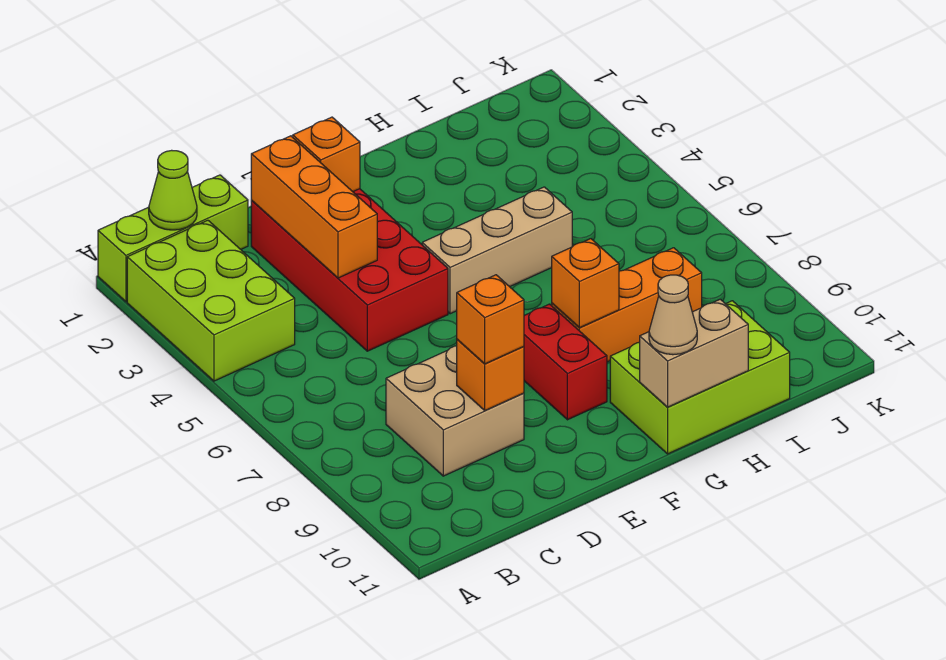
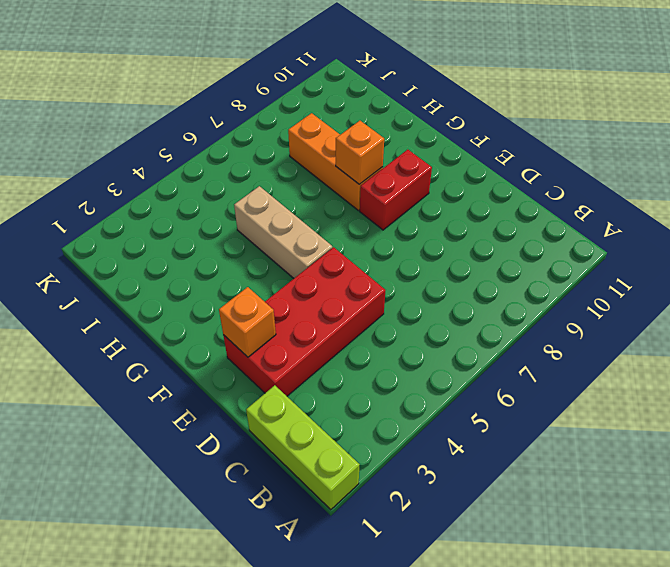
none -> lime brick A2:B4 level 1
none -> tan brick C8:D9 level 1
none -> lime brick G10:I11 level 1

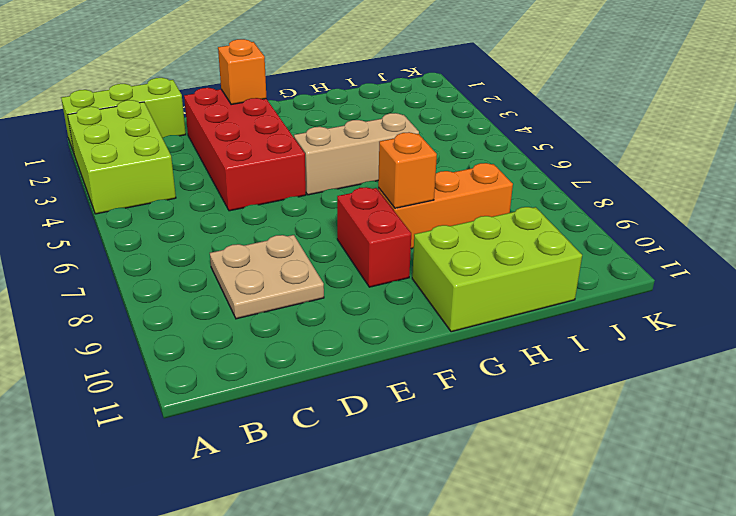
tan plate C8:D9 level 1 -> tan brick C8:D9 level 1
none -> lime cone B1 level 2
none -> orange brick D2:D4 level 2
none -> orange brick D9 level 2

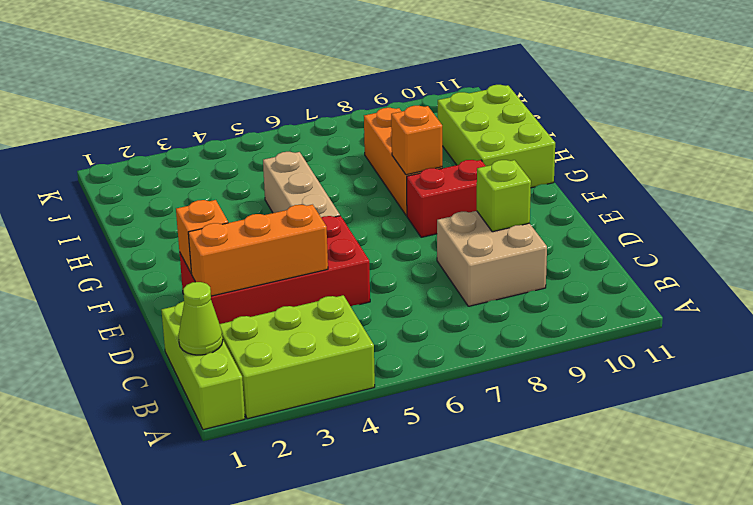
lime brick D9 level 2 -> orange brick D9 level 2
none -> tan brick G11:H11 level 2
none -> orange brick D9 level 3
none -> tan cone G11 level 3

